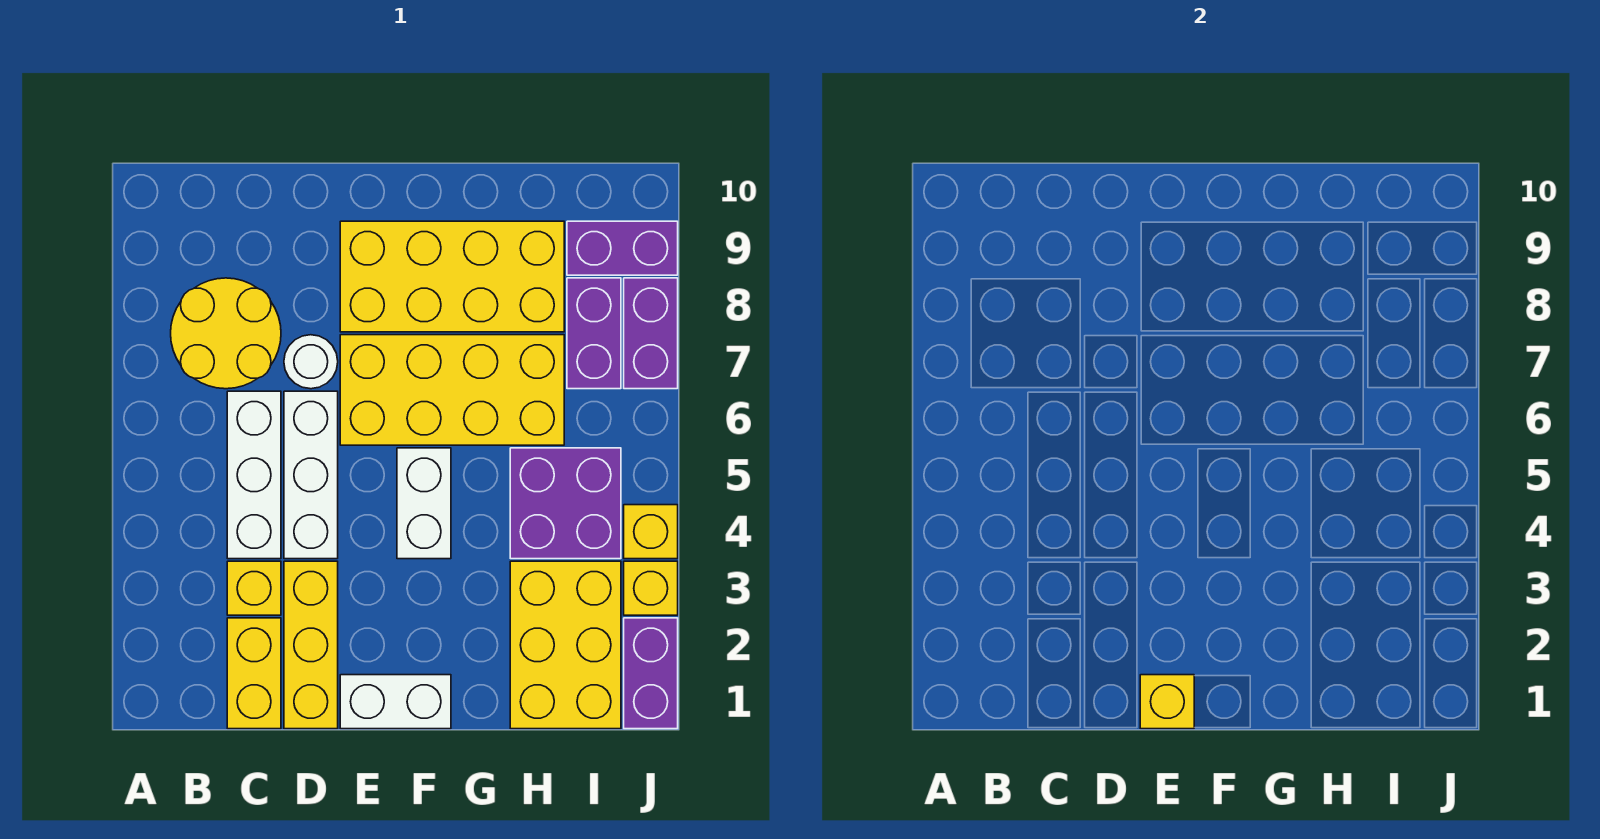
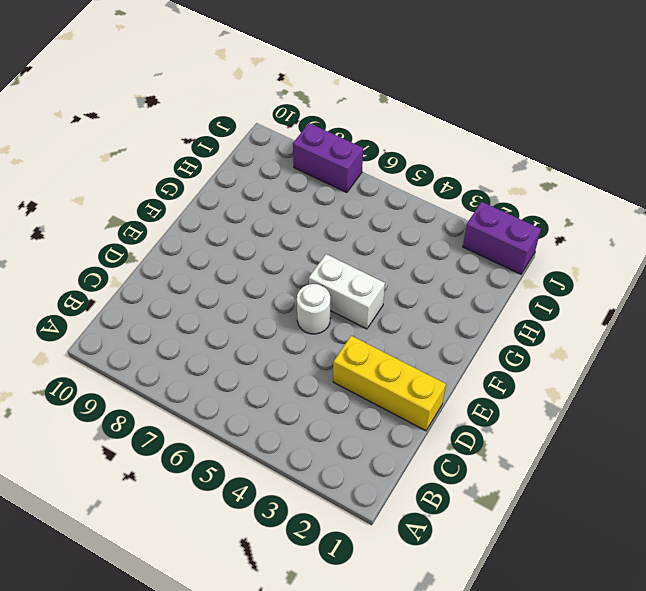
white round brick E5 level 1 -> white round brick D7 level 1
none -> yellow round brick B7:C8 level 1
none -> yellow brick C1:C2 level 1
none -> yellow brick C3 level 1

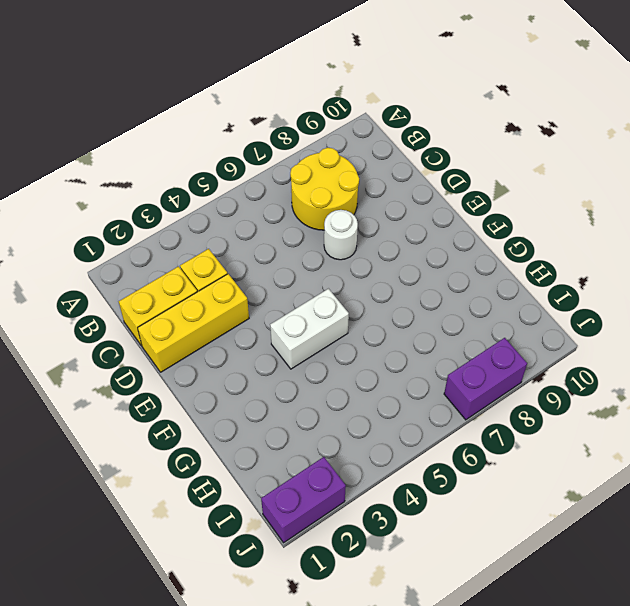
none -> white brick C4:C6 level 1
none -> white brick D4:D6 level 1
none -> white brick E1:F1 level 1

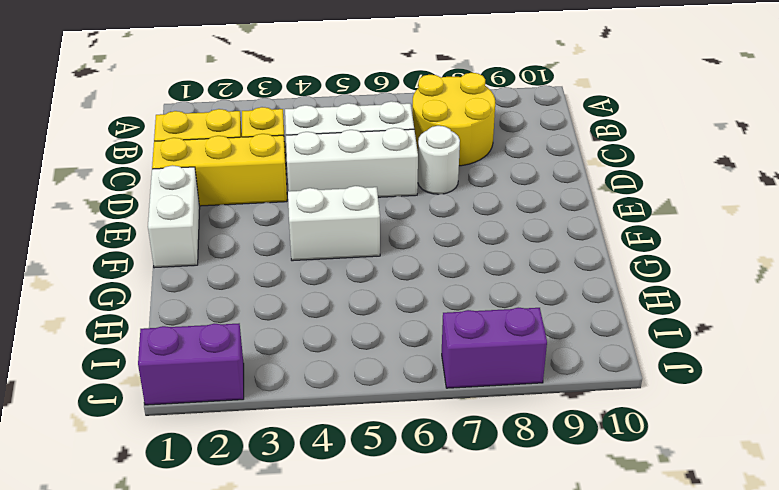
none -> yellow brick E6:H7 level 1
none -> yellow brick E8:H9 level 1
none -> yellow brick H1:I3 level 1

